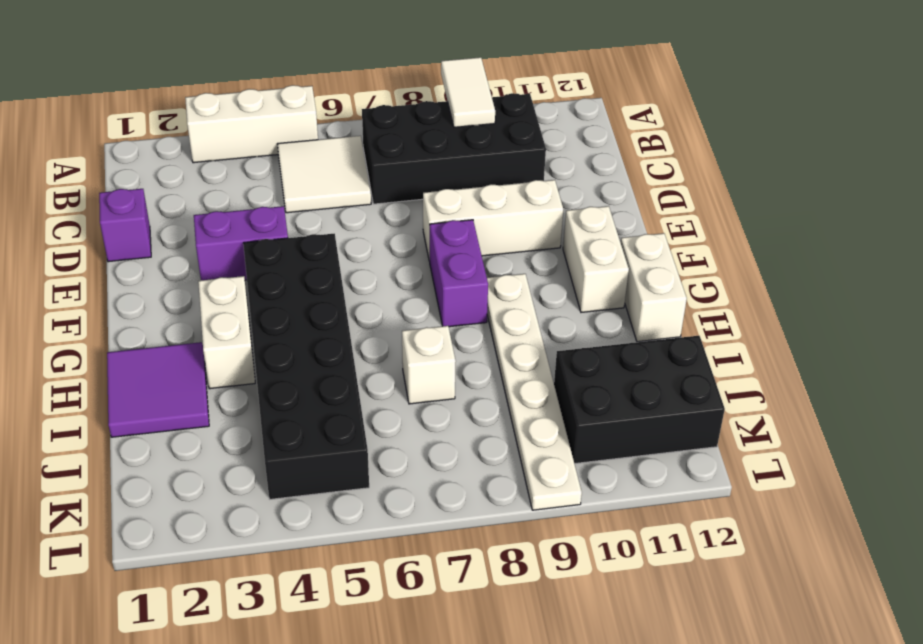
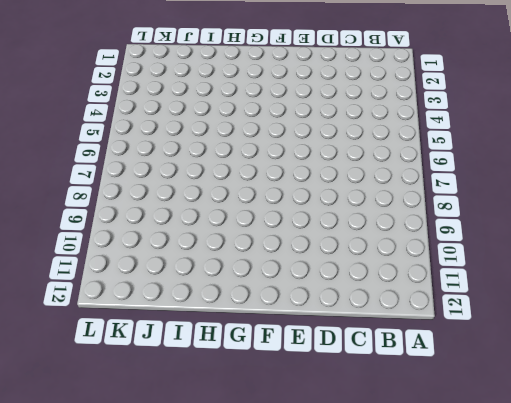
none -> white brick A3:A5 level 1
none -> white tile B5:C6 level 1
none -> black brick B7:C10 level 1

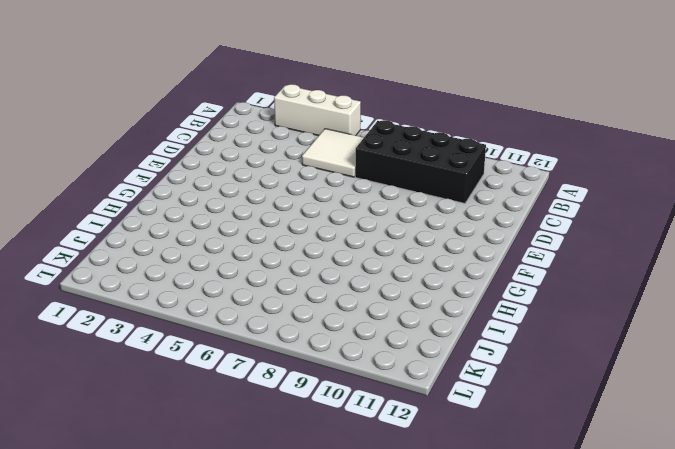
none -> purple brick D1 level 1
none -> purple brick E3:E4 level 1
none -> white brick E8:E10 level 1

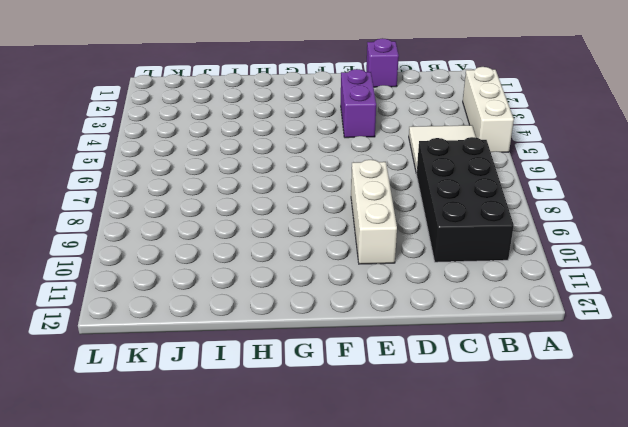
none -> black brick F4:K5 level 1
none -> purple brick F8:G8 level 1
none -> white brick F11:G11 level 1

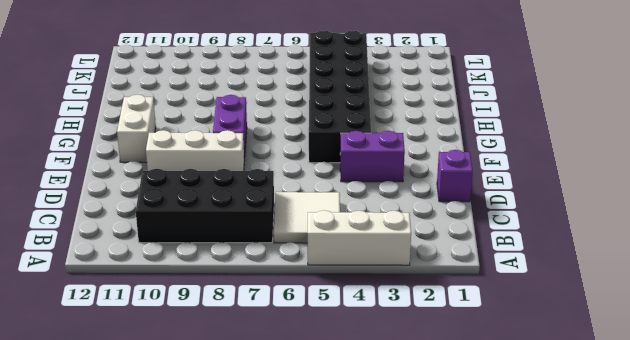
none -> white brick G3:H3 level 1
none -> white plate G9:L9 level 1
none -> white brick G12:H12 level 1

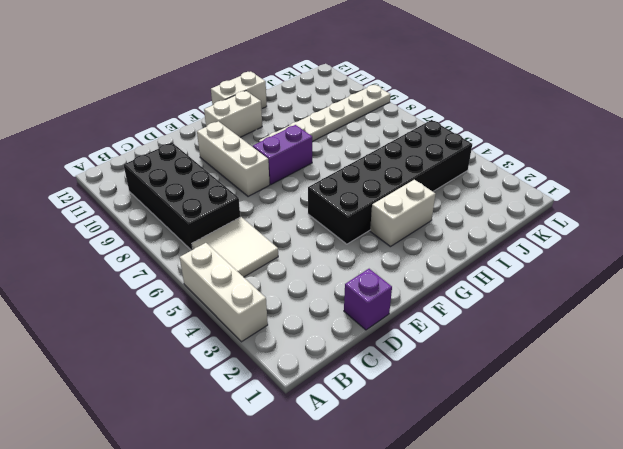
none -> purple brick E3:E4 level 1
none -> purple tile H1:I2 level 1
none -> white brick I7 level 1

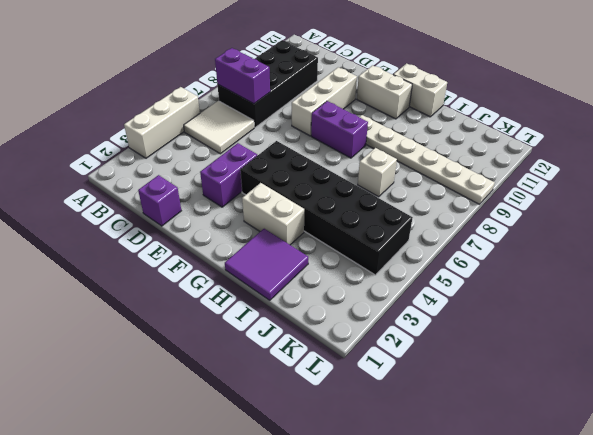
purple brick B7:C7 level 2 -> none
none -> black brick J10:K12 level 1
none -> white tile A9:B9 level 2

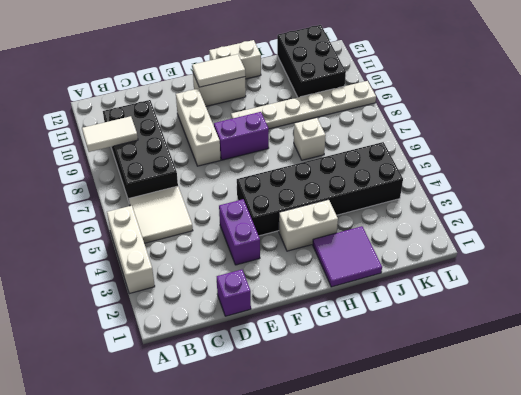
white tile F11:G11 level 2 -> none

